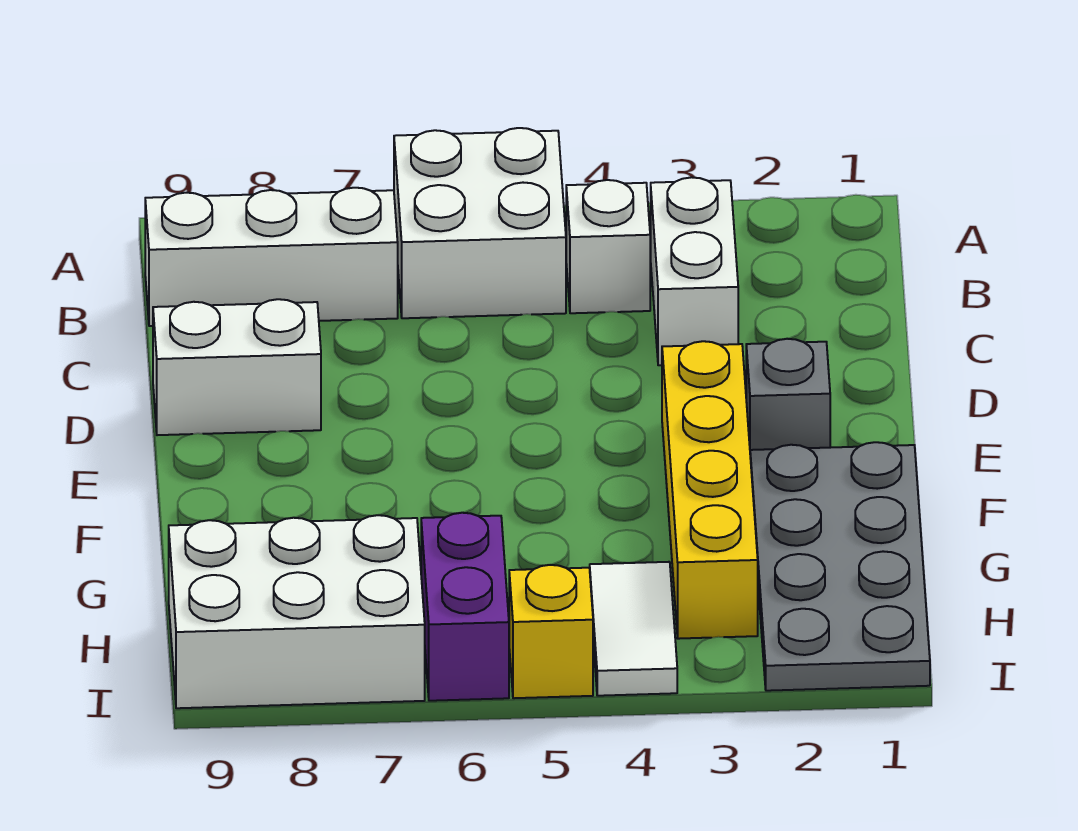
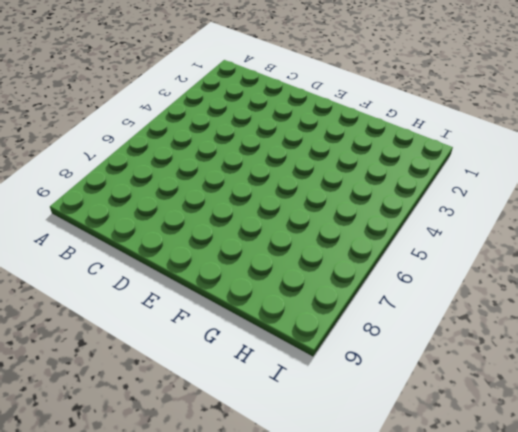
none -> white brick A5:B6 level 1
none -> white brick B3:C3 level 1
none -> white brick B4 level 1

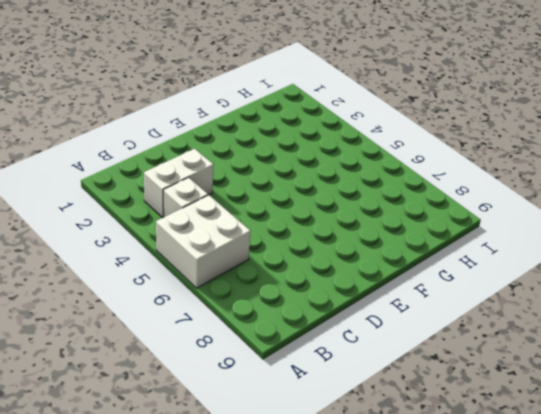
none -> white brick B7:B9 level 1
none -> white brick D8:D9 level 1
none -> grey brick E2 level 1

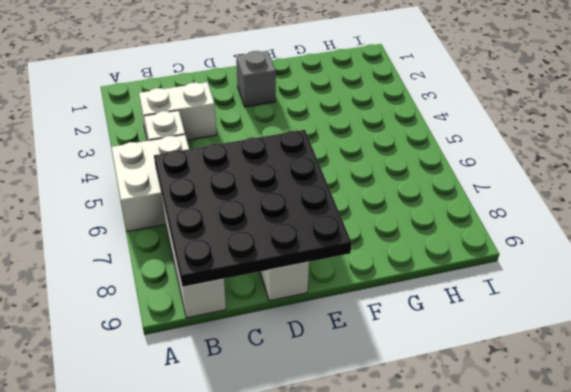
black plate B6:E9 level 2 -> none
none -> yellow brick E3:H3 level 1
none -> grey plate F1:I2 level 1
none -> white tile H4:I4 level 1

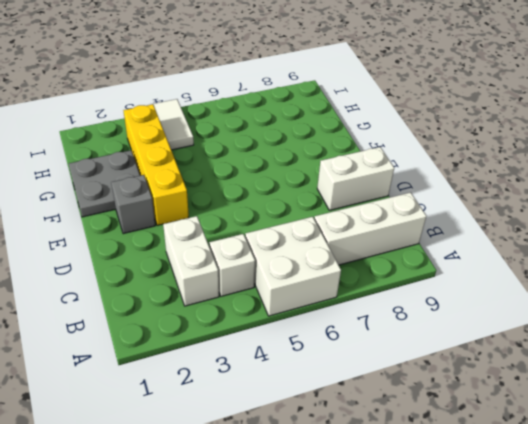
grey plate F1:G2 level 1 -> grey plate F1:I2 level 1
none -> purple brick H6:I6 level 1
none -> white brick H7:I9 level 1
none -> yellow brick I5 level 1

